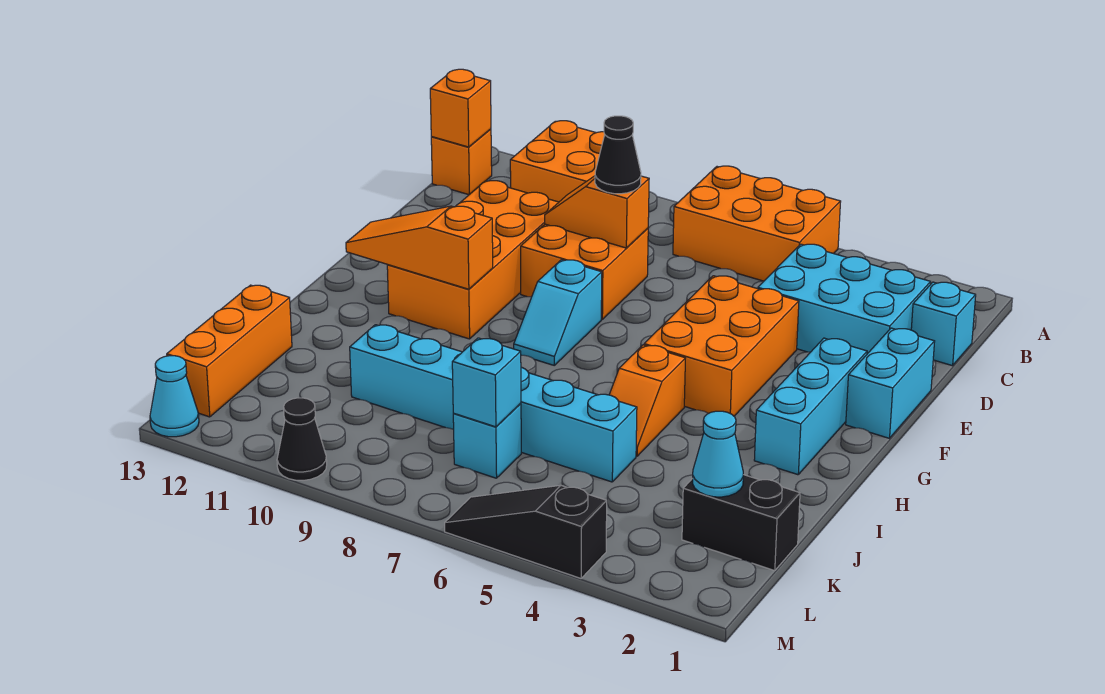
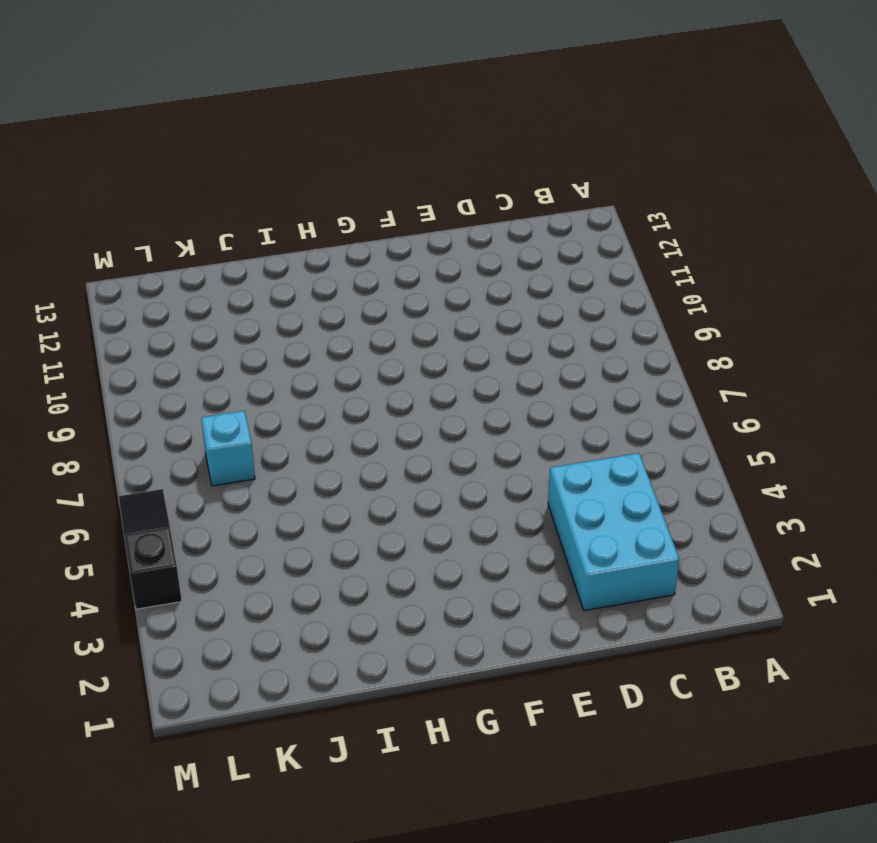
none -> orange brick A5:B7 level 1
none -> orange brick A10:B11 level 1
none -> orange brick B13 level 1

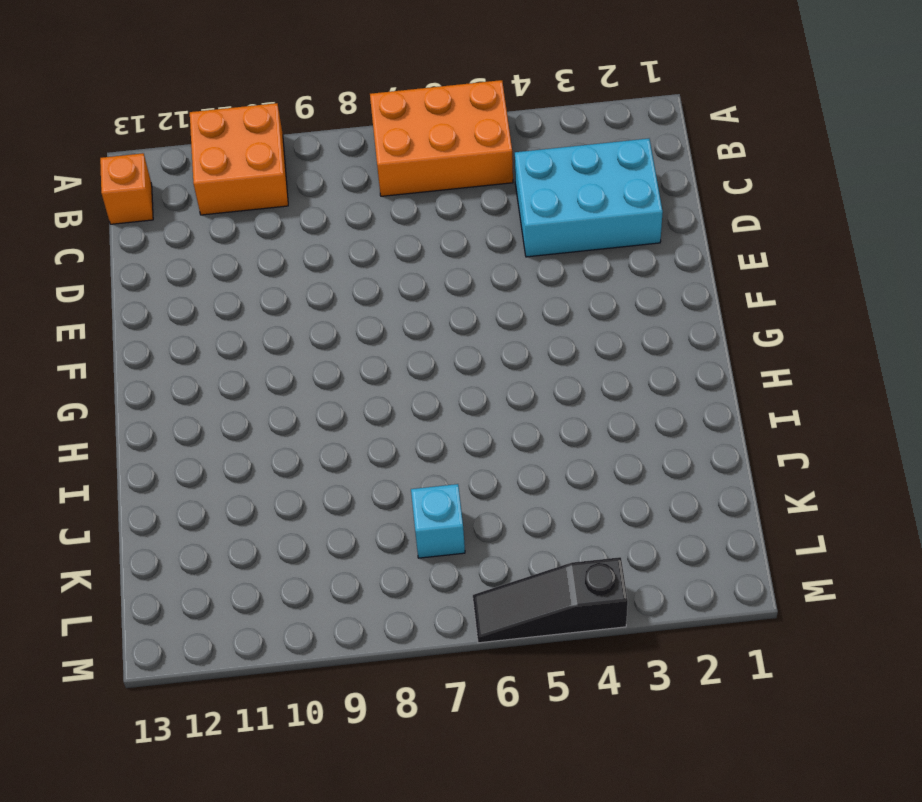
none -> cyan brick C1 level 1
none -> orange brick D8:E9 level 1
none -> orange brick D10:G11 level 1

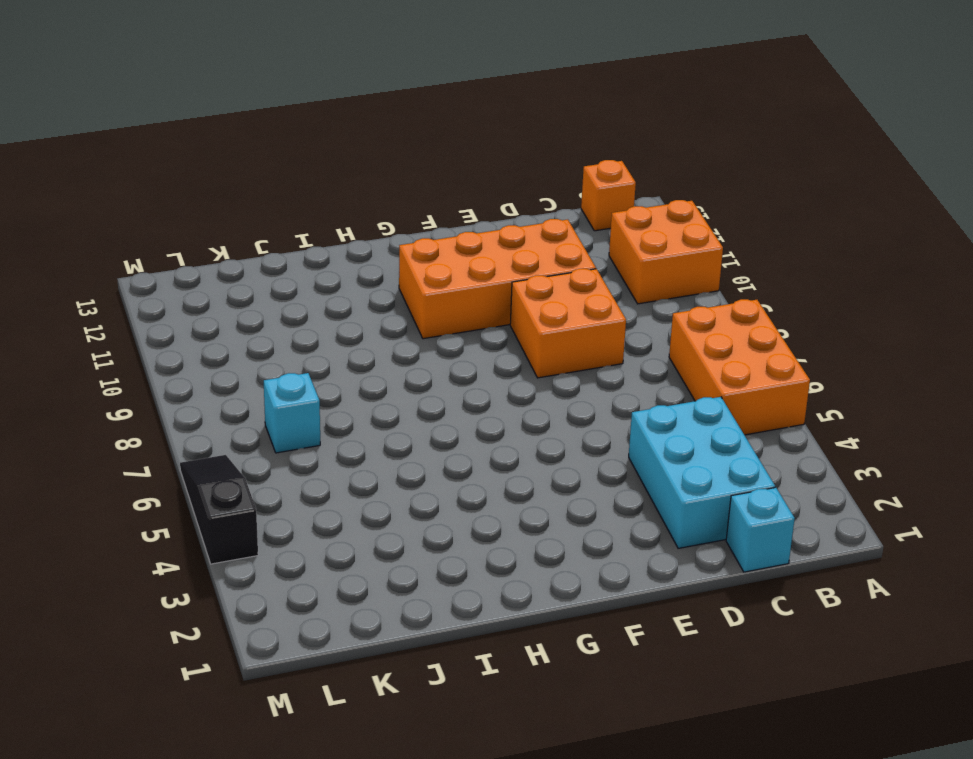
none -> cyan brick E1:F1 level 1
none -> orange brick E4:G5 level 1
none -> cyan brick F2:H2 level 1

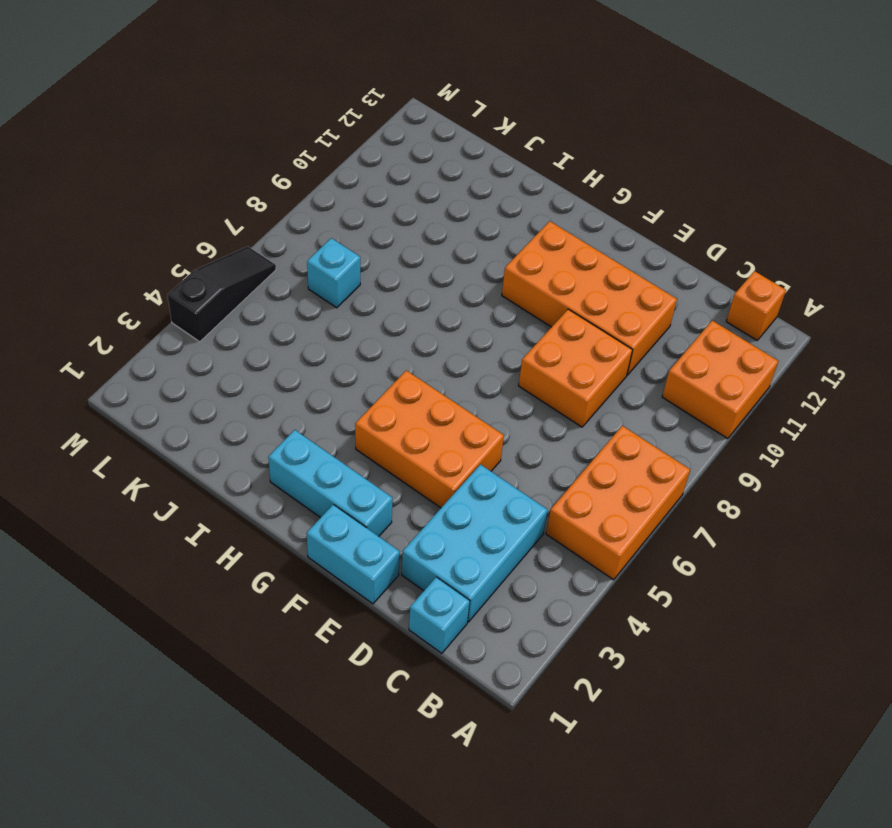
none -> cyan slope F8:G8 level 1 top F
none -> orange slope H5:I5 level 1 top H
none -> cyan brick J5:J10 level 1

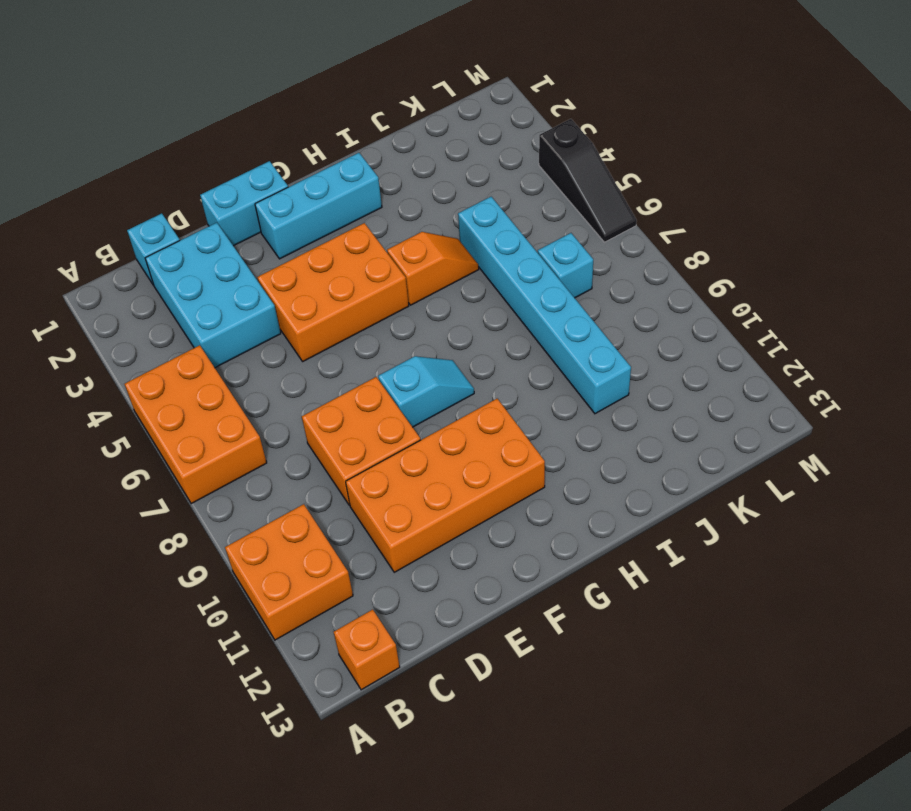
none -> orange brick J13:L13 level 1
none -> black brick K1:K2 level 1
none -> black cone M10 level 1

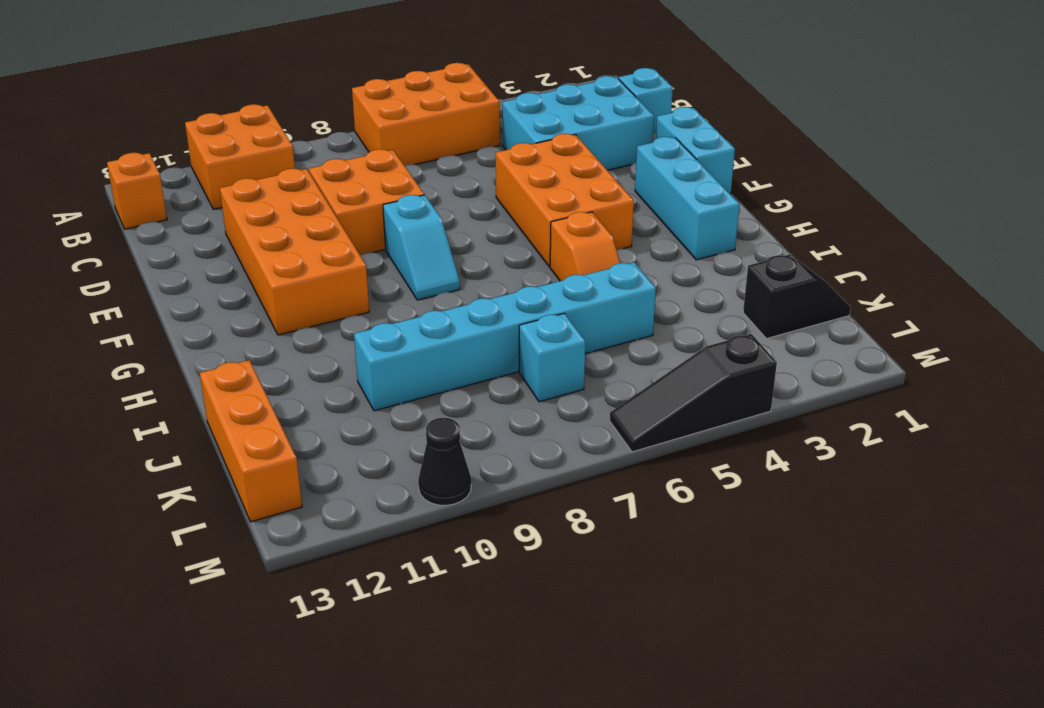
black slope K1:K2 level 1 top 2 -> black brick K1:K2 level 1
none -> cyan cone M13 level 1
none -> orange brick B13 level 2
none -> orange slope D8:D9 level 2 top 8

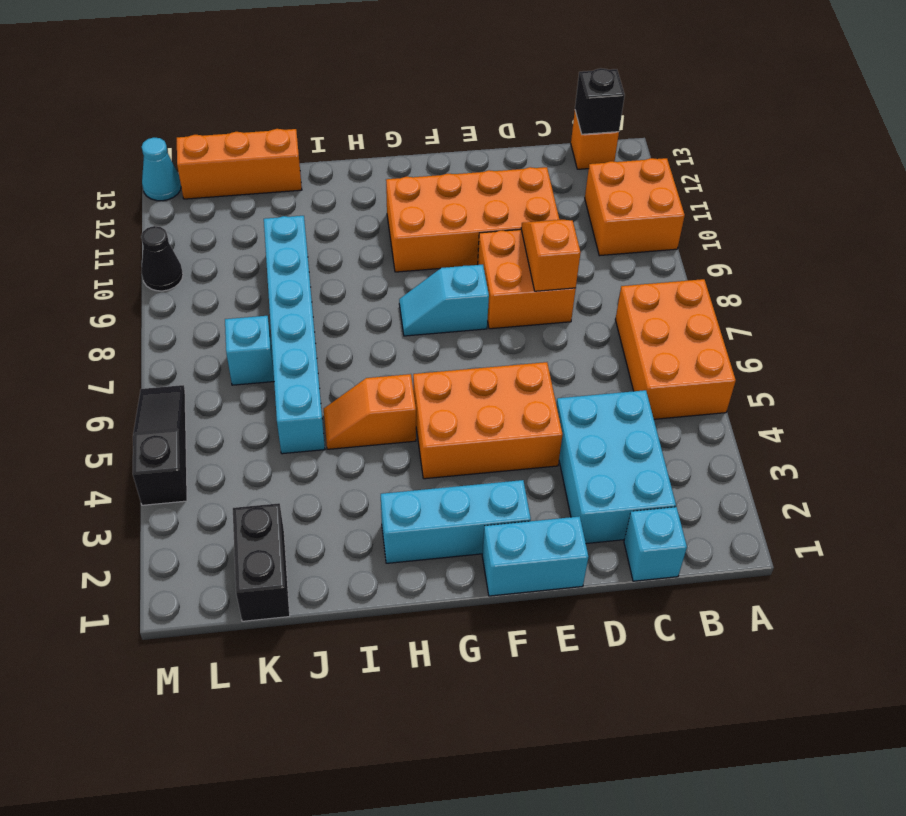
black brick B13 level 2 -> orange brick B13 level 2
none -> orange slope G10:G12 level 2 top 10
none -> cyan cone K2 level 2
none -> cyan brick K7 level 2

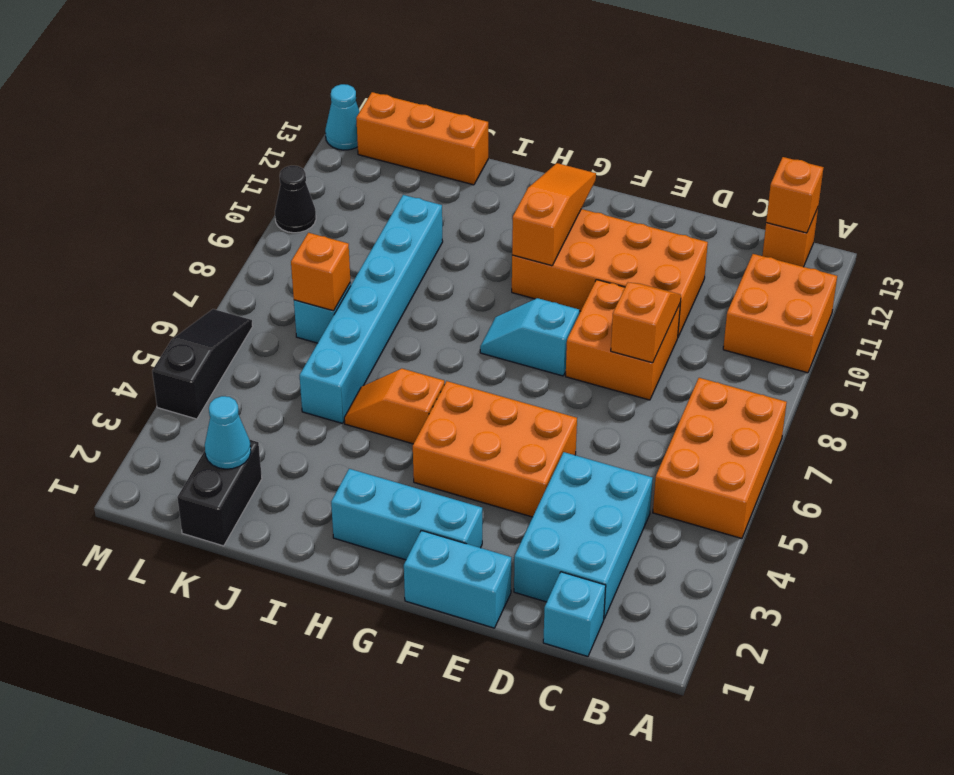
orange brick K7 level 2 -> cyan brick K7 level 2
none -> black cone D8 level 3

